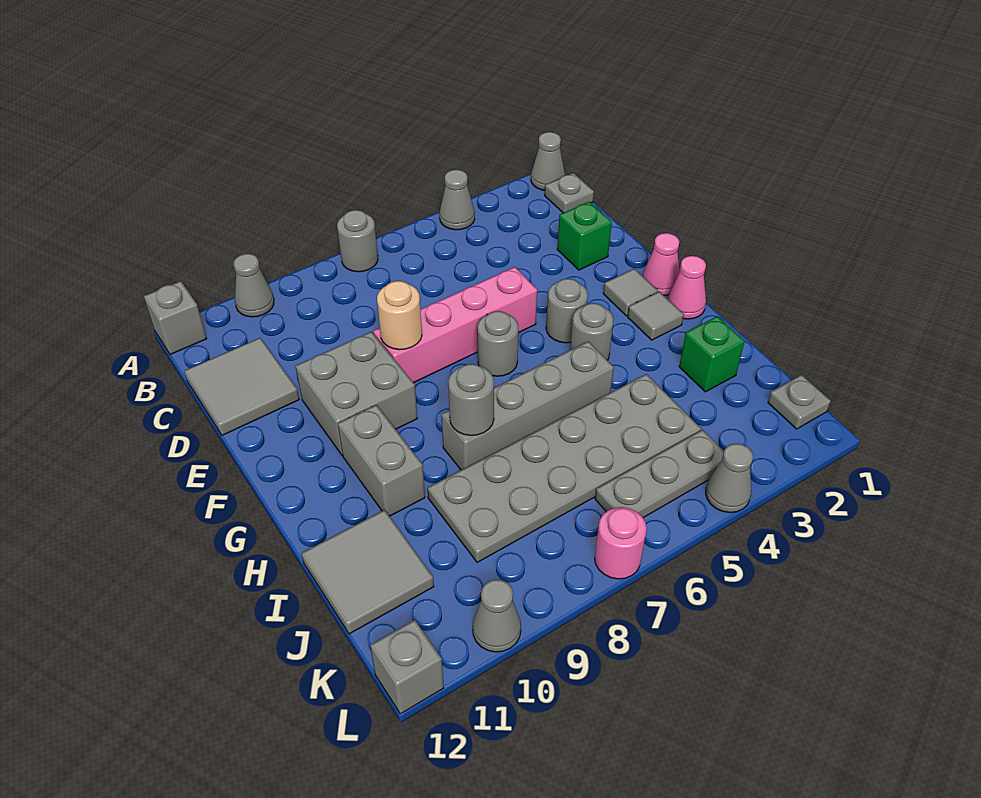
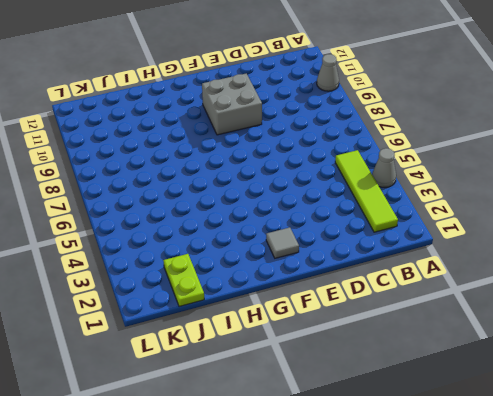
lime tile B2:B5 level 1 -> none
lime plate J1:J2 level 1 -> none
none -> grey cone A1 level 1
none -> grey round brick A7 level 1
none -> grey brick A12 level 1
none -> grey plate B1 level 1

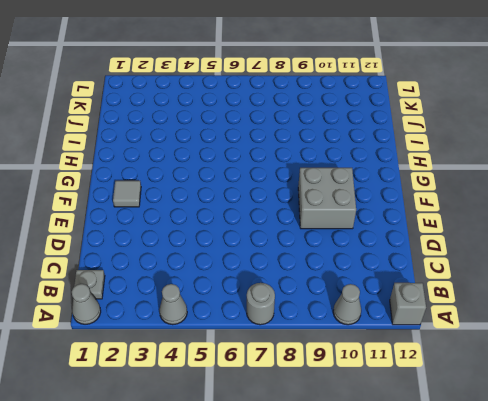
none -> grey tile C11:D12 level 1
none -> green brick D2 level 1
none -> pink brick E5:E8 level 1
none -> pink cone F1 level 1

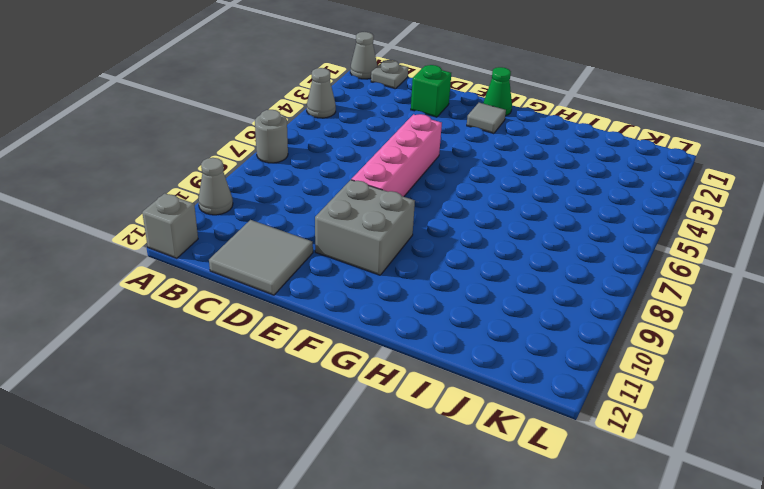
green cone F1 level 1 -> pink cone F1 level 1
none -> grey round brick F4 level 1
none -> grey round brick F6 level 1
none -> pink cone G1 level 1
none -> grey tile G2 level 1

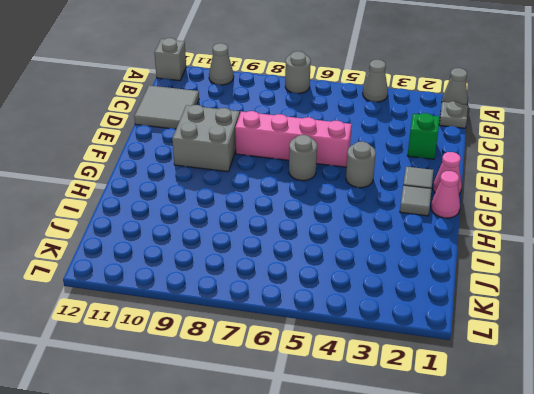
none -> grey round brick G4 level 1
none -> grey brick G10:H10 level 1
none -> grey brick H5:H8 level 1
none -> green brick I2 level 1

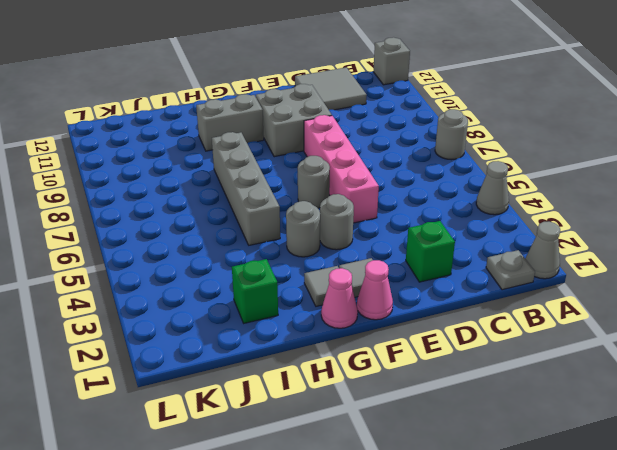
none -> grey cone A10 level 1
none -> grey plate I4:J9 level 1
none -> grey tile I11:J12 level 1
none -> grey plate K1 level 1

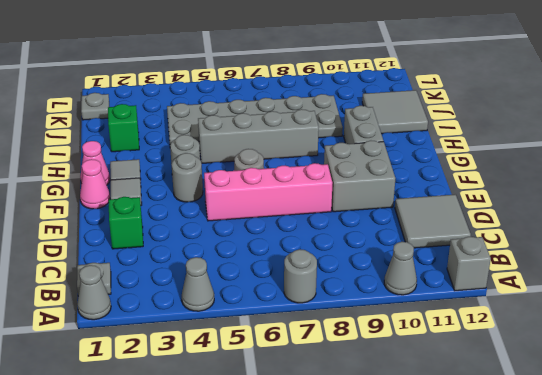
none -> grey plate K4:K6 level 1
none -> grey cone L4 level 1
none -> pink round brick L7 level 1
none -> grey cone L10 level 1

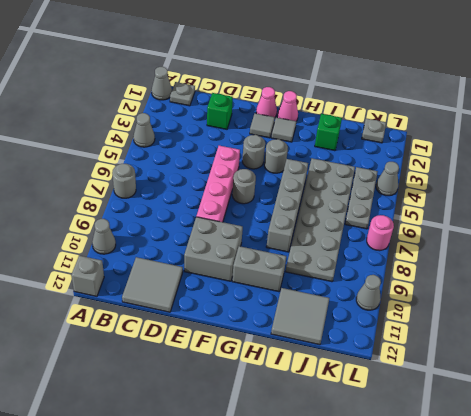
none -> grey brick L12 level 1
none -> tan round brick E8 level 2
none -> grey round brick H8 level 2

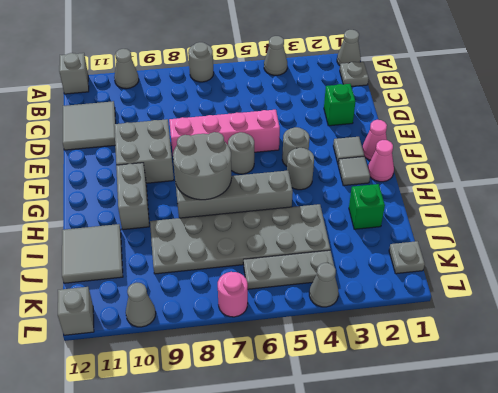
grey round brick G7:H8 level 2 -> grey round brick H8 level 2
none -> tan round brick E8 level 2

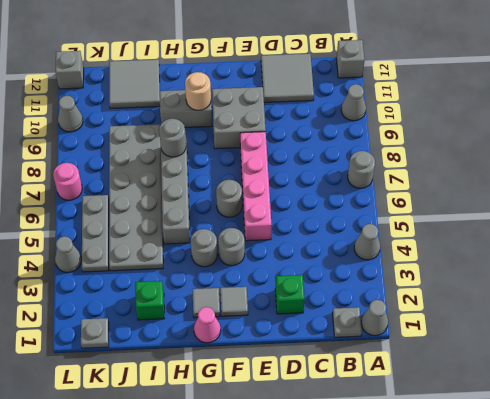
tan round brick G10 level 2 -> tan round brick E8 level 2
none -> pink cone F1 level 1

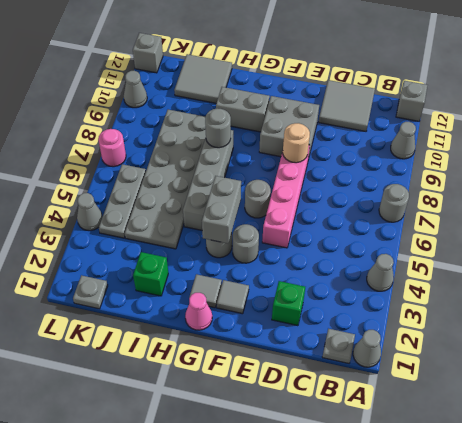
grey brick G4:G5 level 2 -> none
none -> pink cone F1 level 1

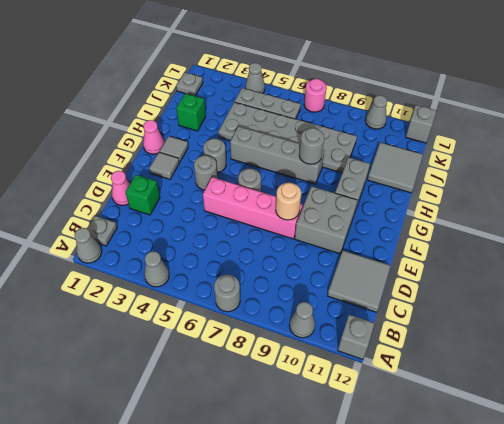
pink cone D1 level 1 -> pink cone F1 level 1

